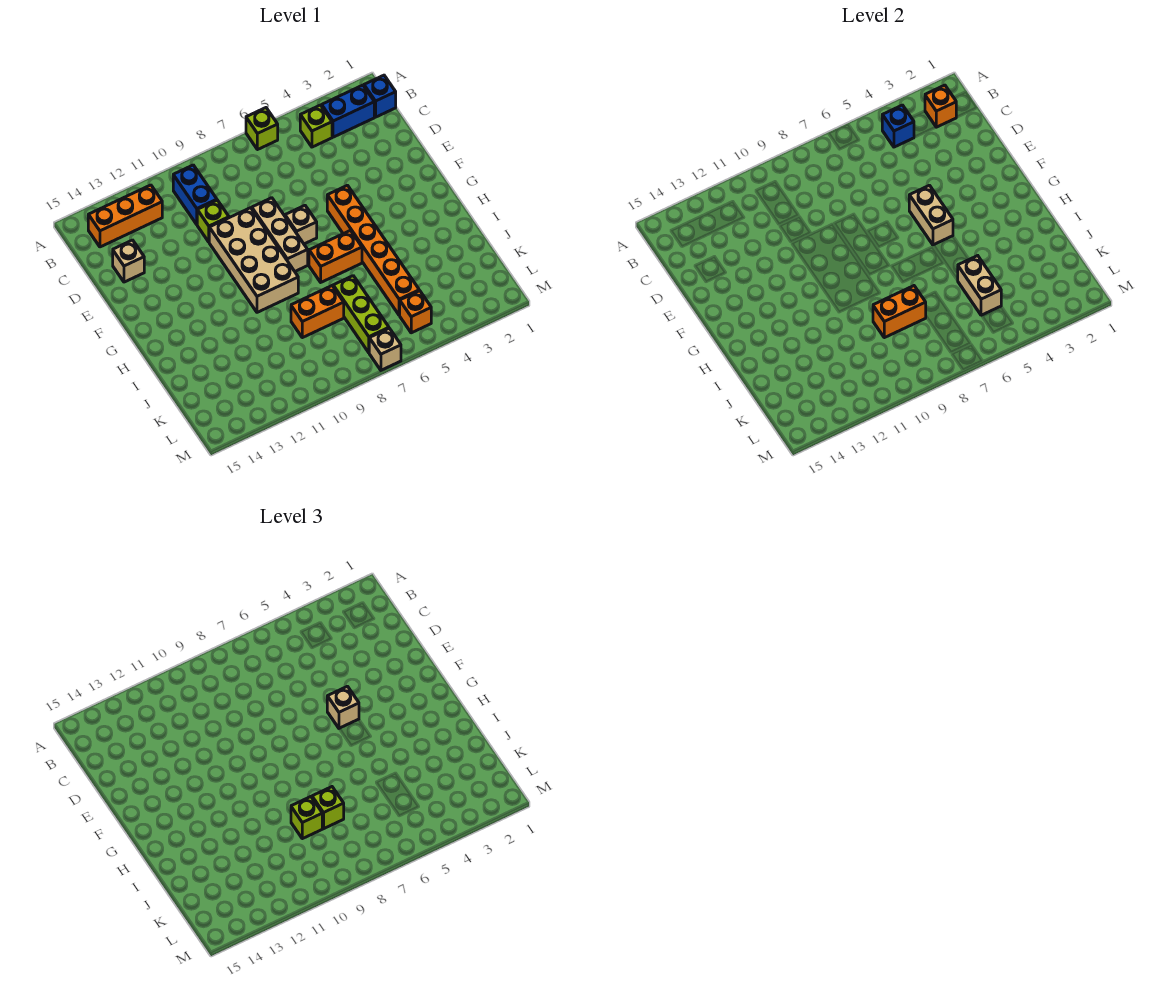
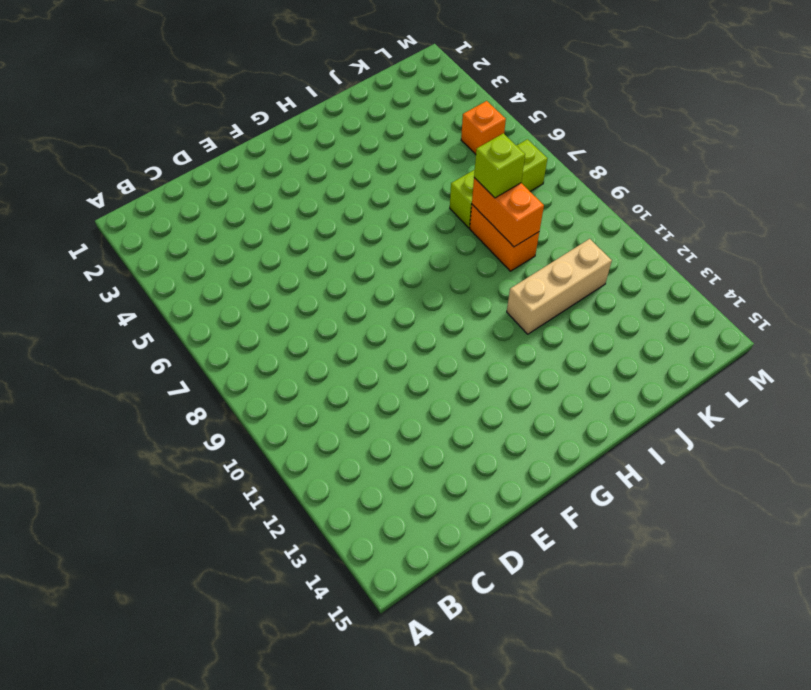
tan brick I11:K11 level 1 -> tan brick E8:G8 level 1
none -> lime brick A6 level 1
none -> blue brick B1 level 1
none -> blue brick B2:B3 level 1

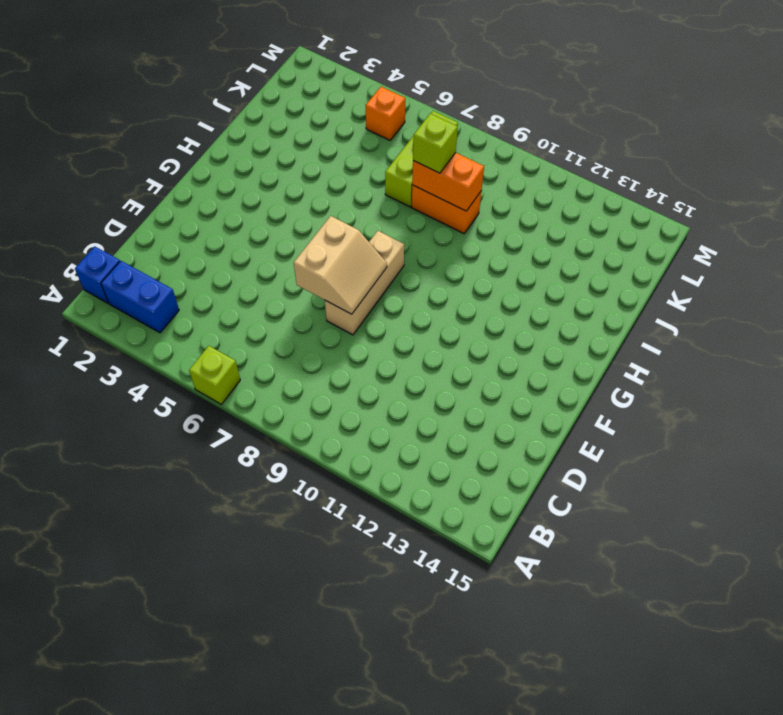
tan slope E7:F8 level 2 top 7 -> none
none -> lime brick B4 level 1
none -> blue brick B10:C10 level 1
none -> orange brick B12:B14 level 1

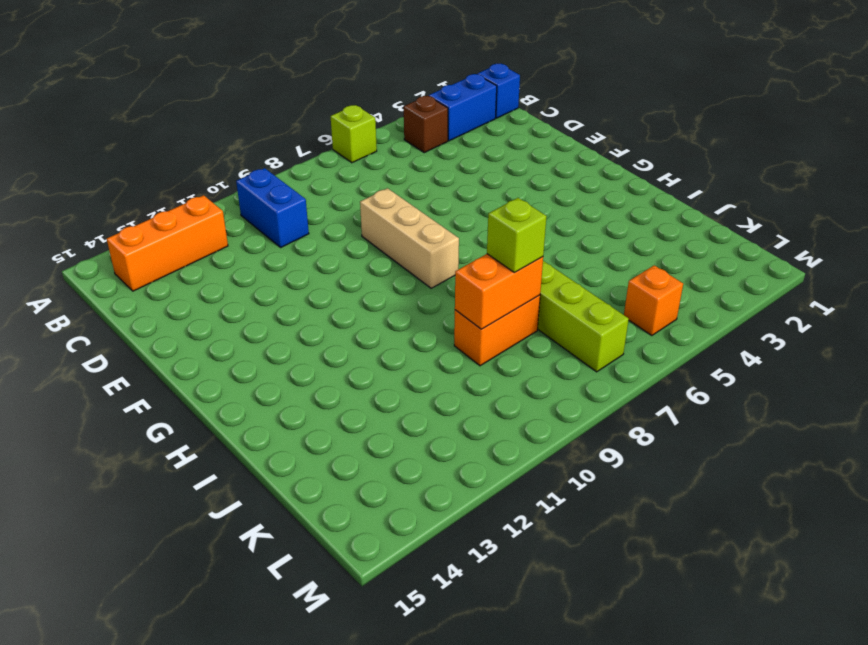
brown brick B4 level 1 -> lime brick B4 level 1
none -> lime brick D10 level 1
none -> tan brick D14 level 1
none -> tan brick E9:H10 level 1

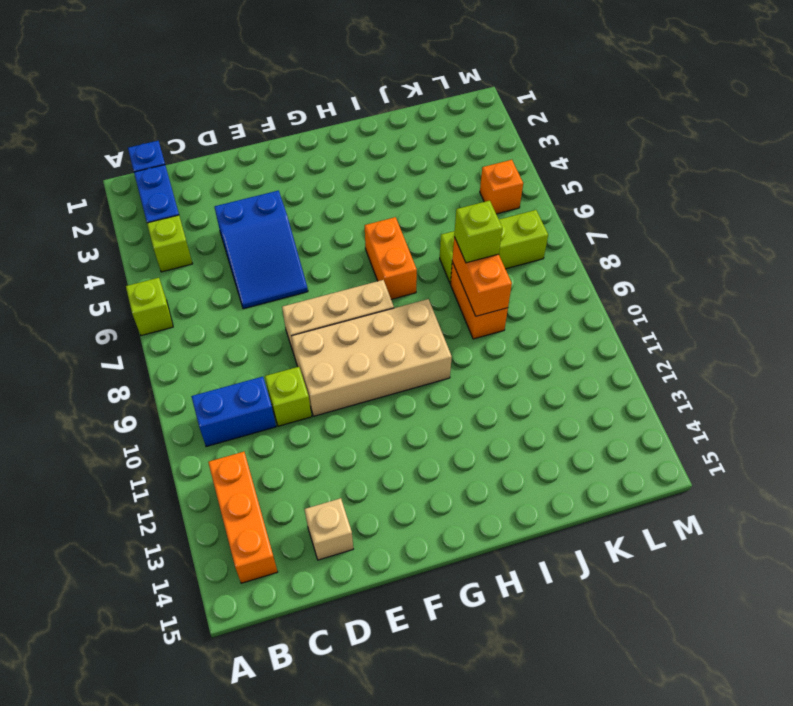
blue slope D4:E6 level 1 top 4 -> none
none -> orange brick F5:K5 level 1
none -> tan brick F7 level 1
none -> tan brick M7 level 1

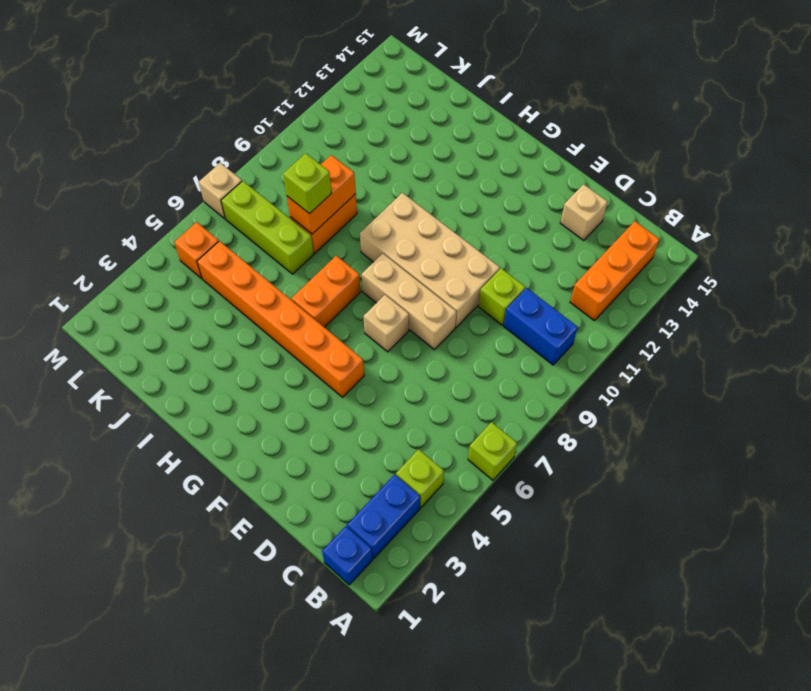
none -> orange brick B2 level 2
none -> blue brick B4 level 2
none -> tan brick F5:G5 level 2

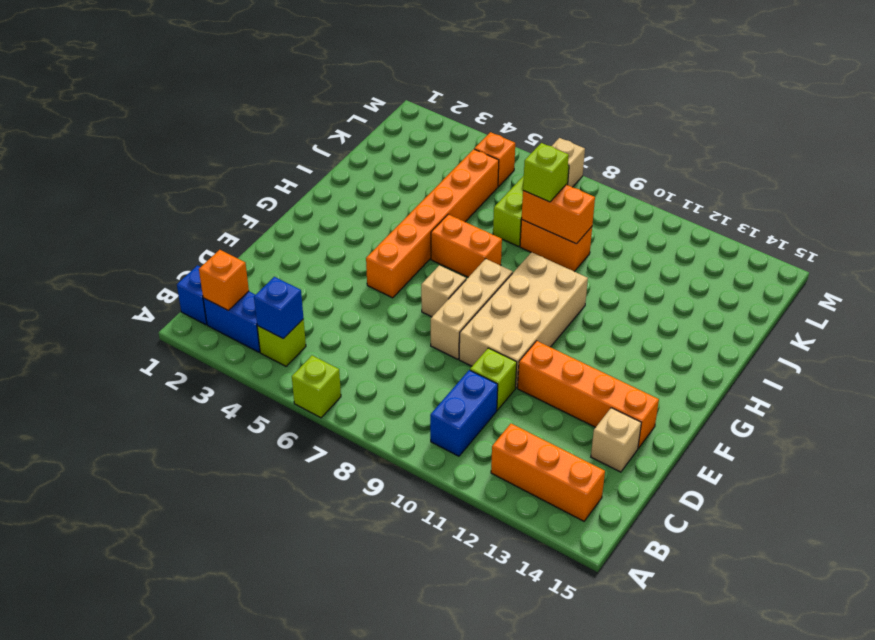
orange brick E11:E14 level 1 -> none
none -> tan brick F5:G5 level 2
none -> tan brick J5:K5 level 2
none -> tan brick F5 level 3

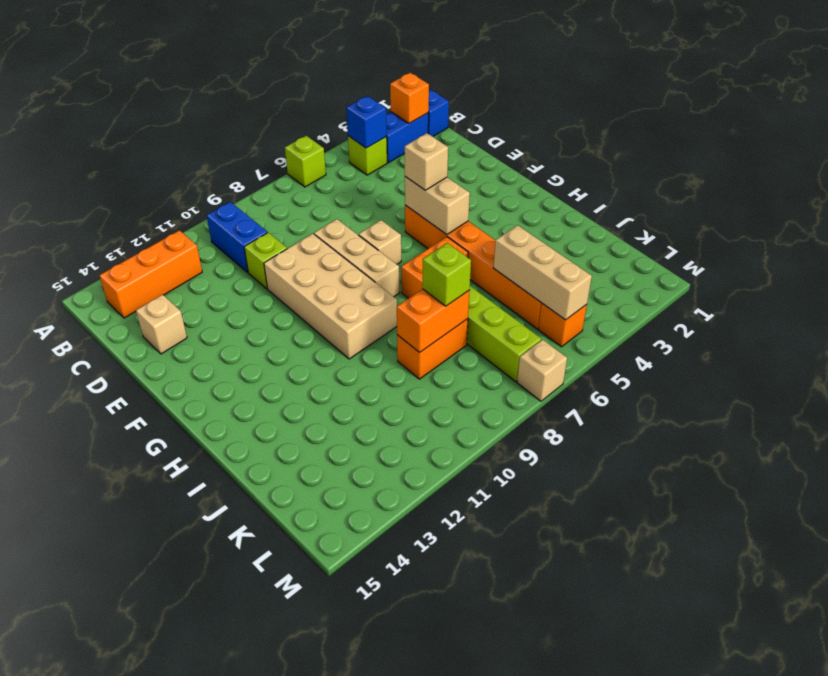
tan brick J5:L5 level 2 -> tan brick J5:K5 level 2
none -> lime brick J9 level 3

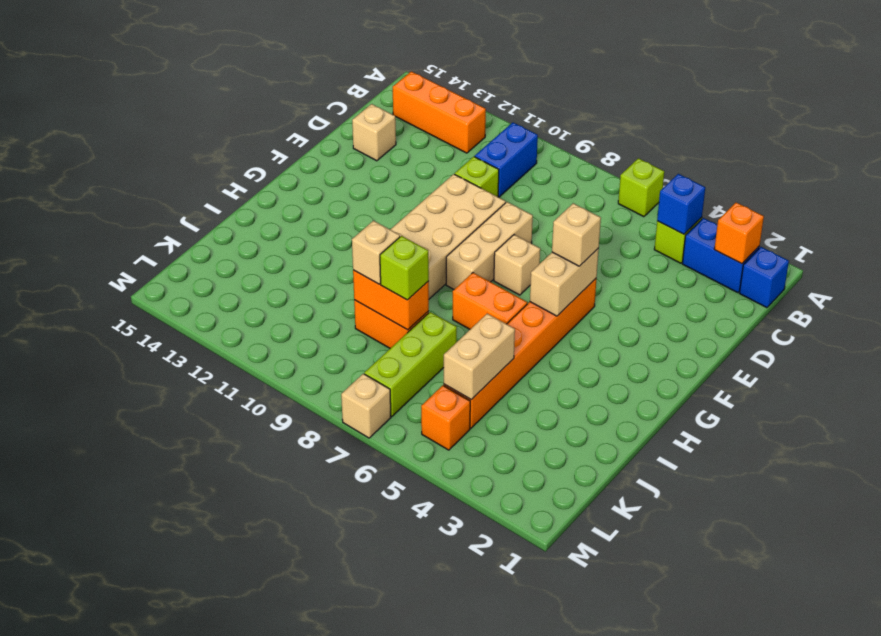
tan brick J9 level 3 -> lime brick J9 level 3

